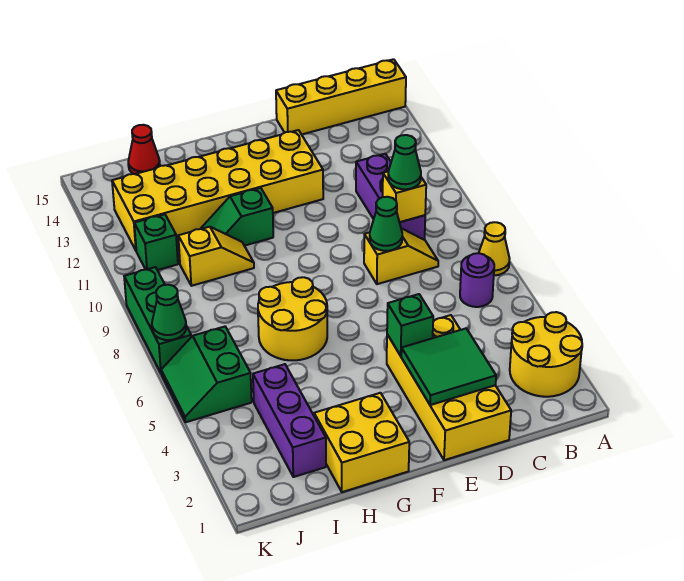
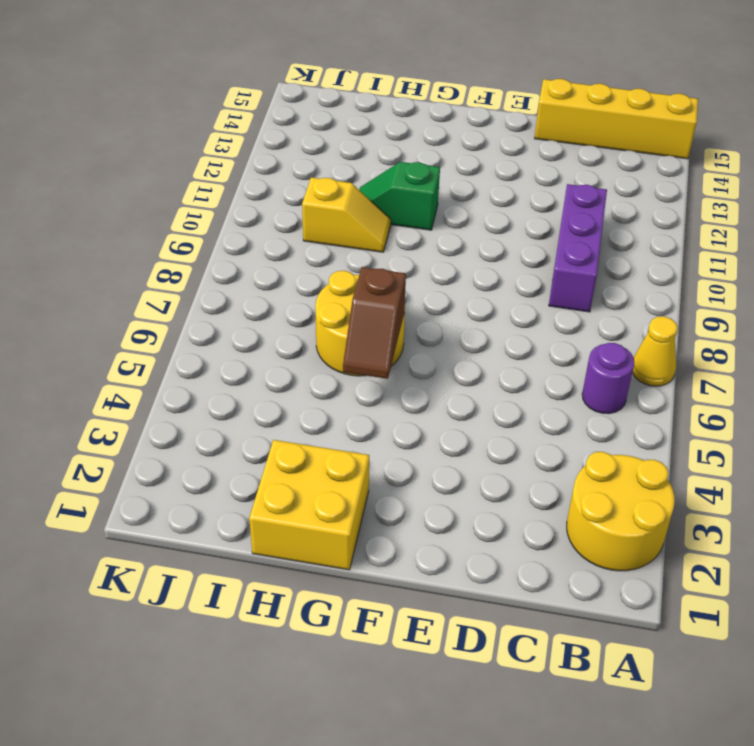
brown slope G5:G6 level 2 top 6 -> none
none -> yellow slope C8:D8 level 1 top D
none -> yellow brick D1:E4 level 1
none -> yellow brick E12:J13 level 1

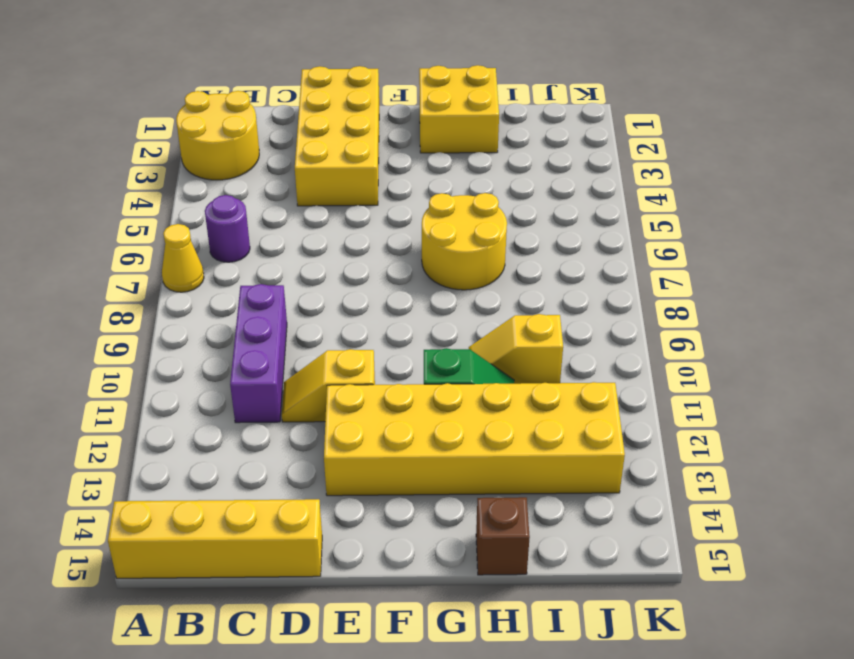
yellow slope D11:E11 level 1 top E -> yellow slope C8:D8 level 1 top D
brown brick H15 level 1 -> none
none -> purple brick I2:I4 level 1
none -> red cone I15 level 1
none -> green slope J5:K6 level 1 top J

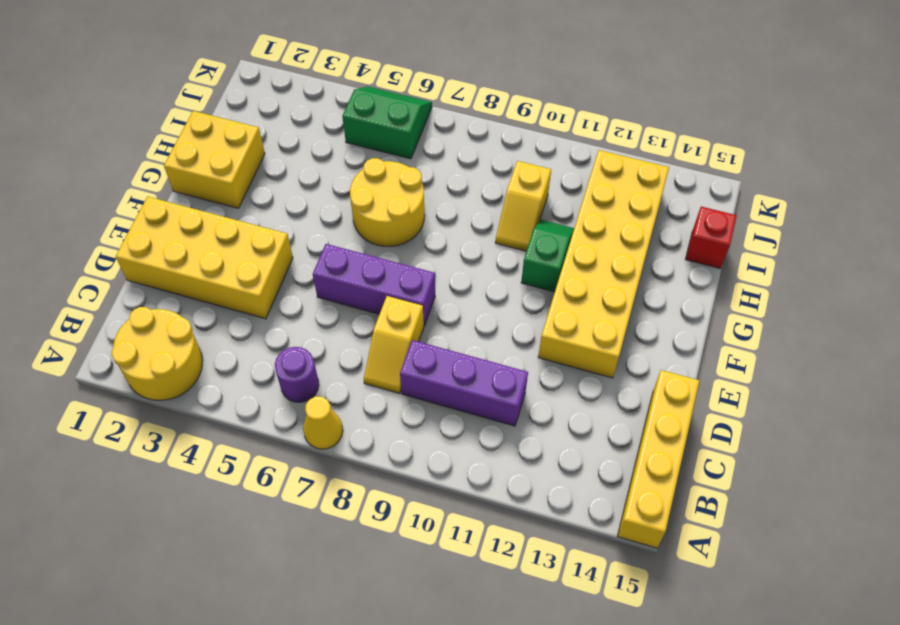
purple brick E6:E8 level 1 -> purple brick I2:I4 level 1
red brick I15 level 1 -> red cone I15 level 1
none -> green brick J11 level 1
none -> green brick K7:K9 level 1
none -> yellow brick C9 level 2

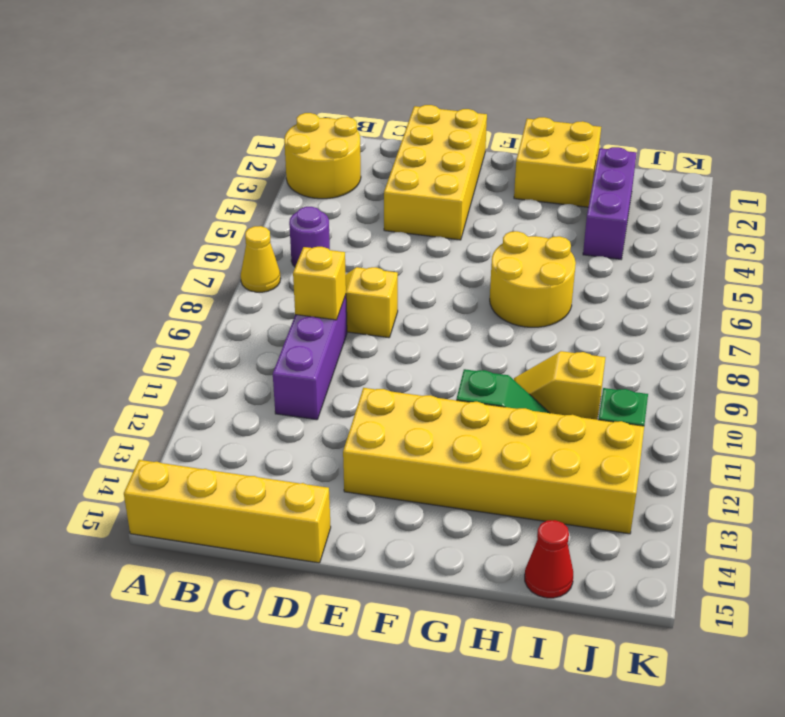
none -> green slope J5:K6 level 1 top J
none -> green brick K7:K9 level 1
none -> green tile D2:E3 level 2

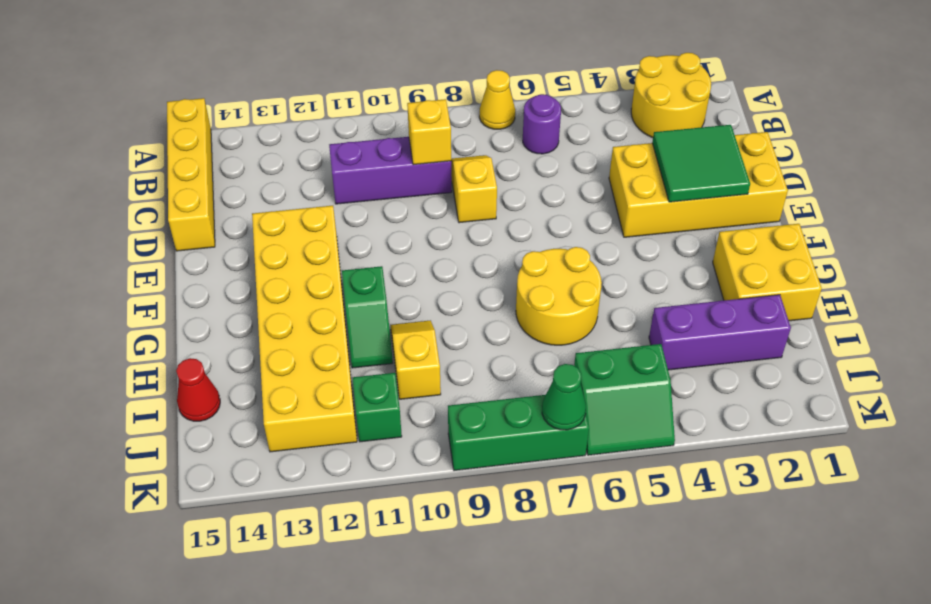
none -> green cone D8 level 2
none -> green brick E4 level 2
none -> green cone C9 level 3

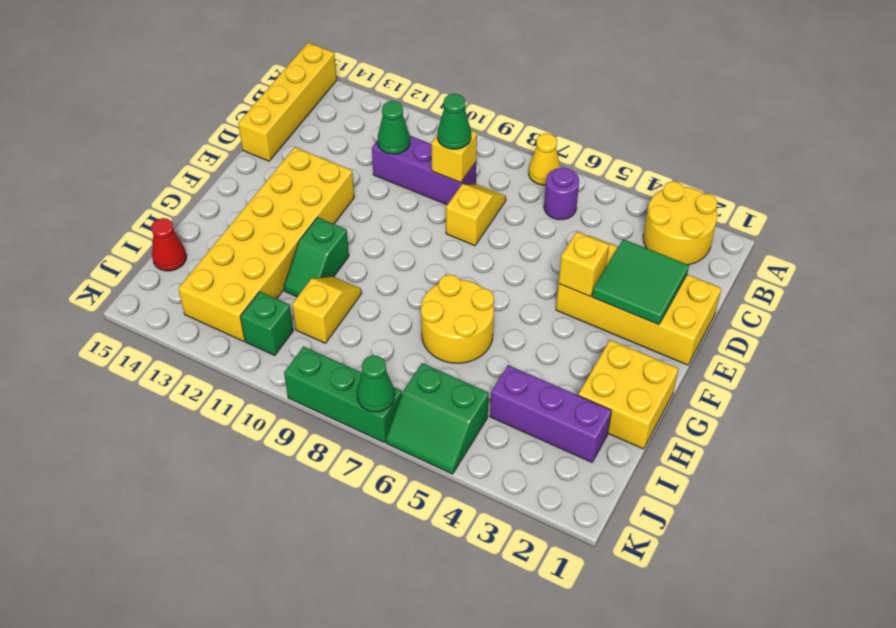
green cone C11 level 2 -> green cone D8 level 2
yellow brick E4 level 2 -> green brick E4 level 2

